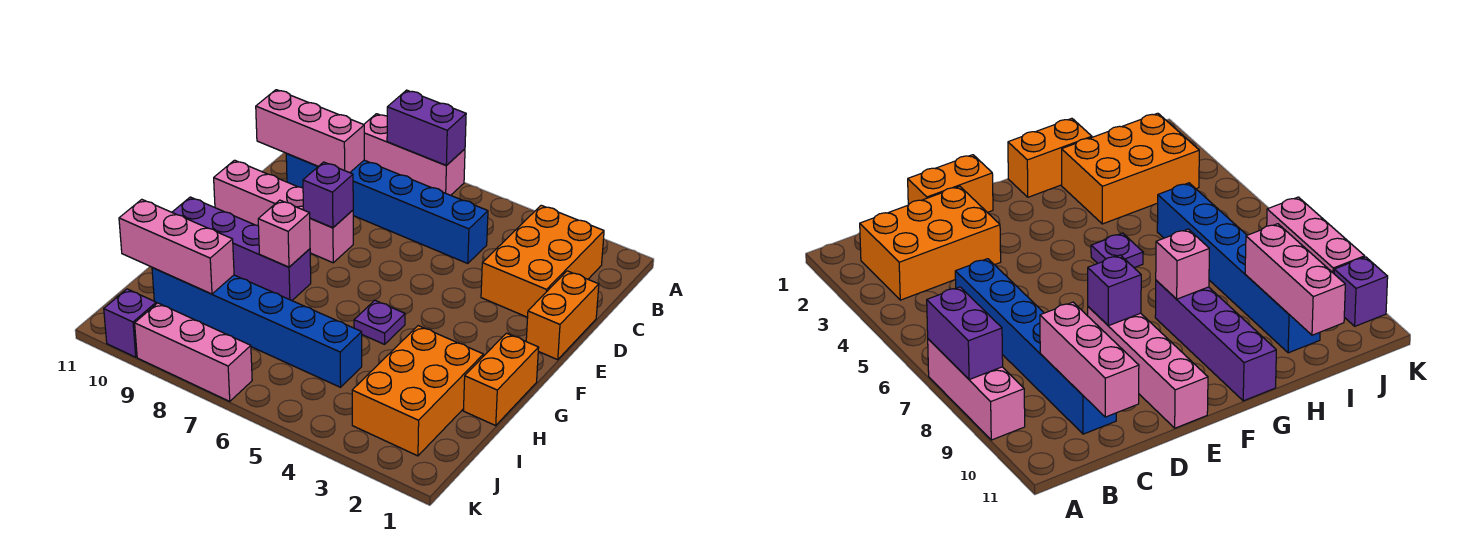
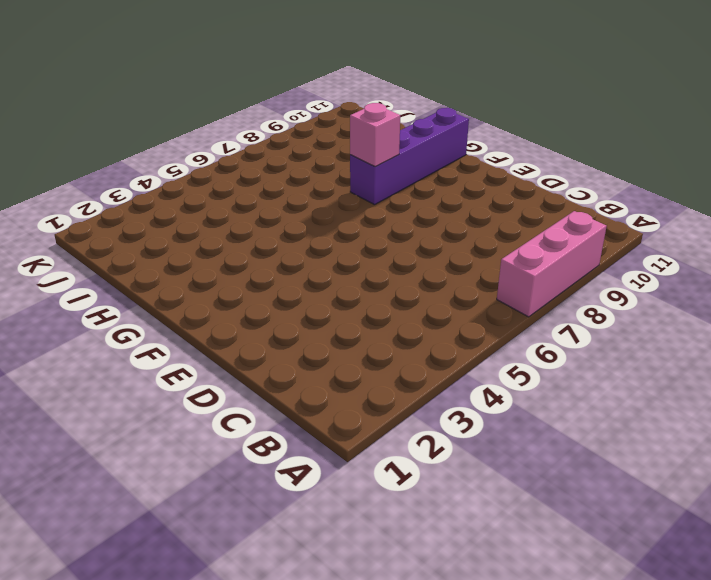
none -> orange brick B2:D3 level 1
none -> blue brick C5:C10 level 1
none -> orange brick D1:E1 level 1

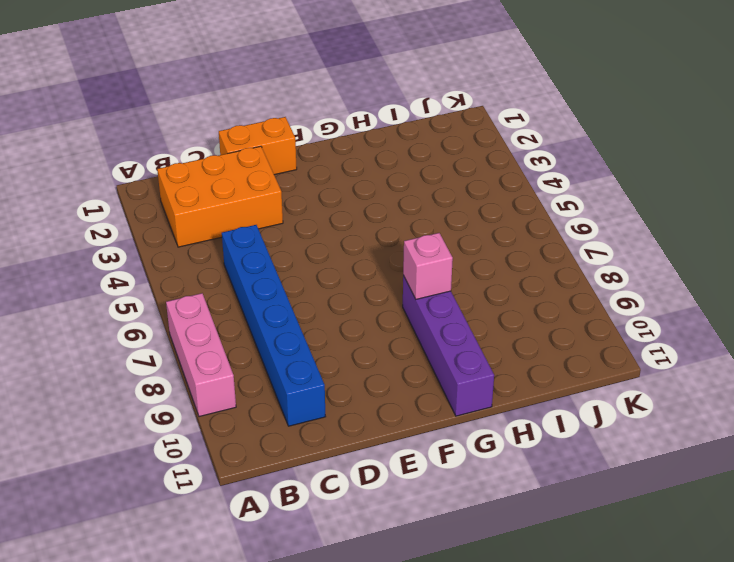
none -> pink brick E8:E11 level 1
none -> orange brick G1:H1 level 1
none -> purple plate G5 level 1

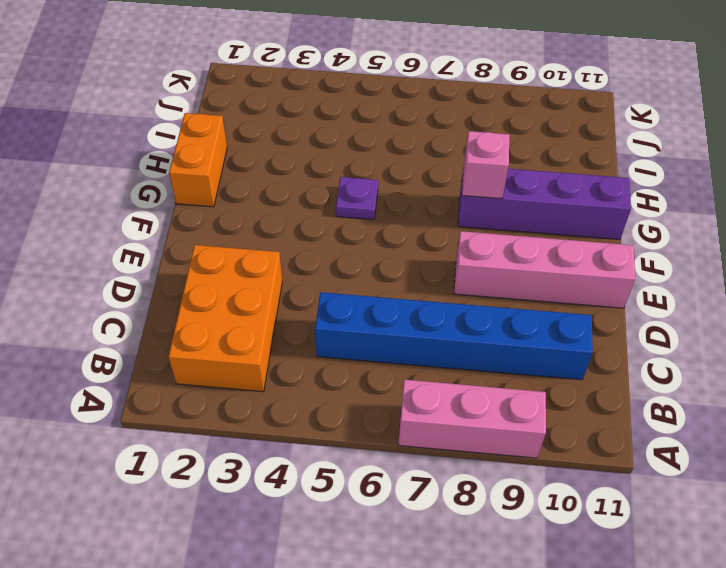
none -> orange brick D1:E1 level 1
none -> orange brick H2:J3 level 1
none -> blue brick I5:I10 level 1

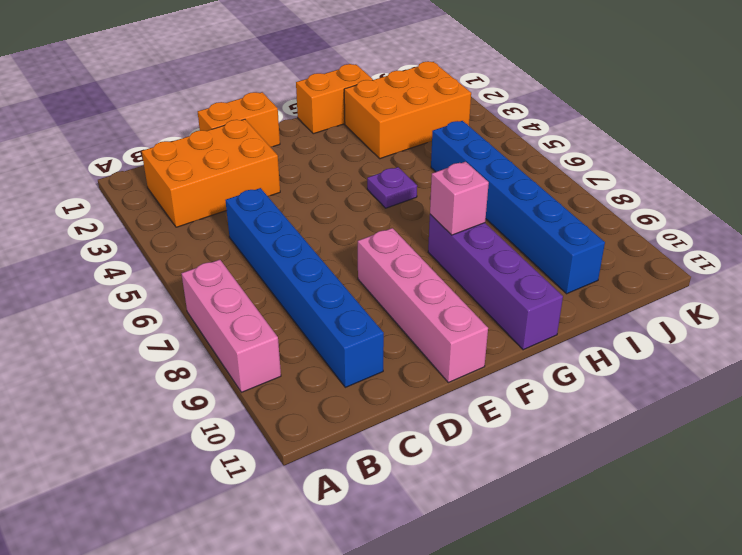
none -> pink brick K7:K9 level 1
none -> purple brick K10 level 1
none -> purple brick A7:A8 level 2

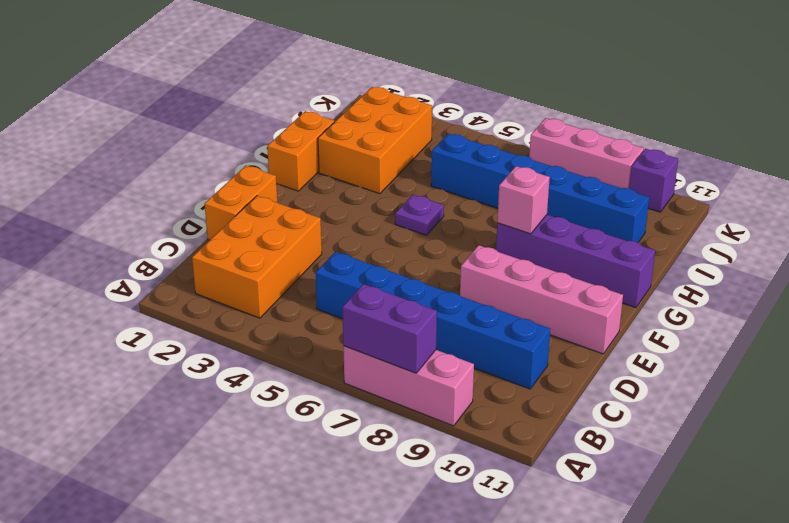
none -> pink brick C9:C11 level 2
none -> purple brick E8 level 2
none -> pink brick I9:I11 level 2

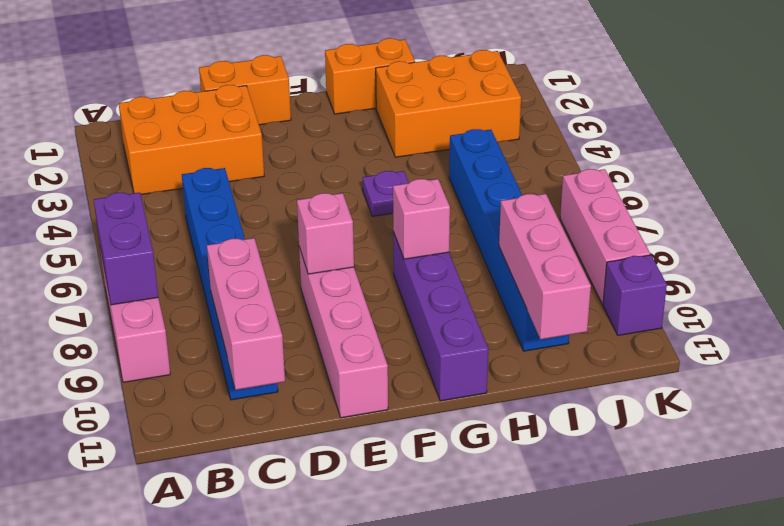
pink brick E8 level 2 -> purple brick E8 level 2

